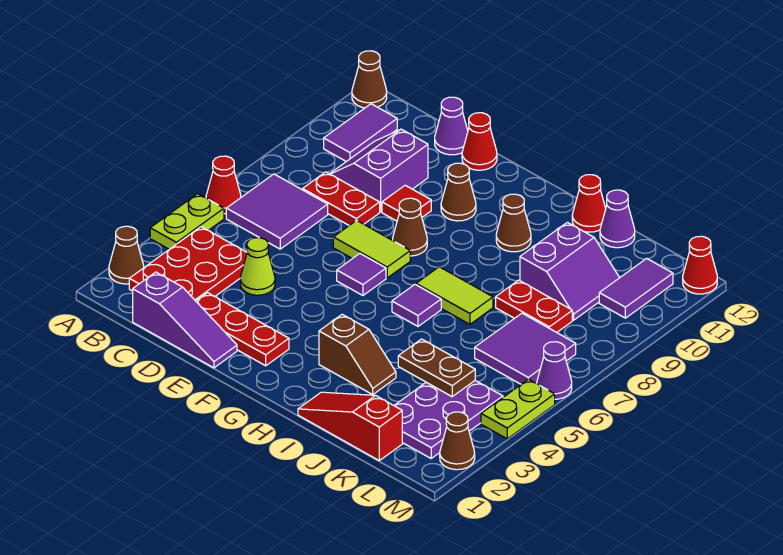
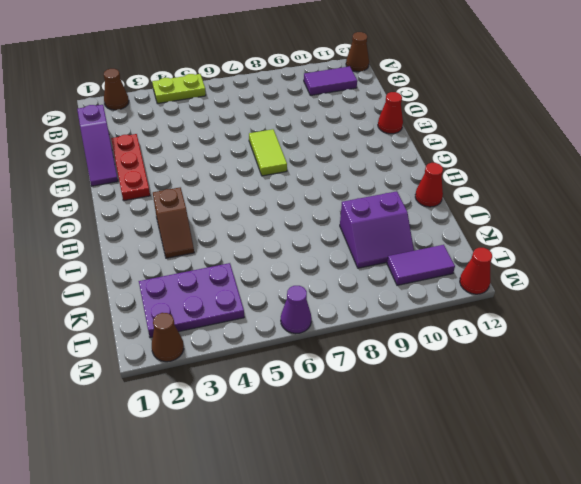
none -> red cone A6 level 1
none -> red plate B2:C4 level 1
none -> purple tile B6:C7 level 1
none -> red plate C8:D8 level 1

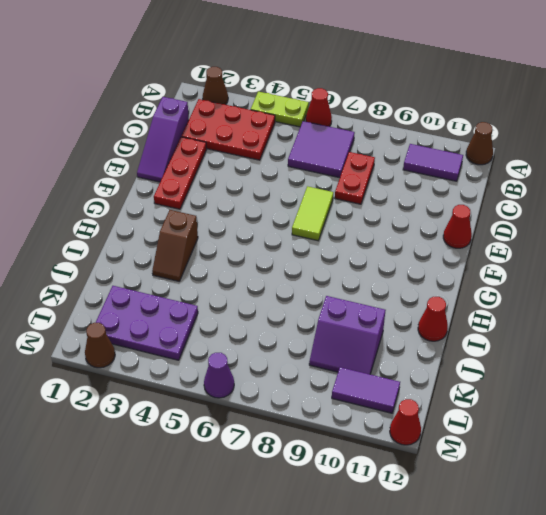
none -> purple slope C9:D10 level 1 top D
none -> lime cone D4 level 1
none -> purple cone D12 level 1
none -> red tile E9 level 1

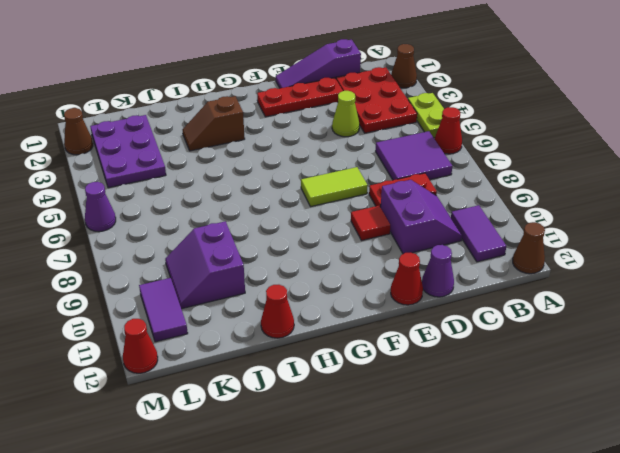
none -> purple tile F6 level 1
none -> brown cone F8 level 1
none -> brown cone F10 level 1
none -> purple tile H6 level 1

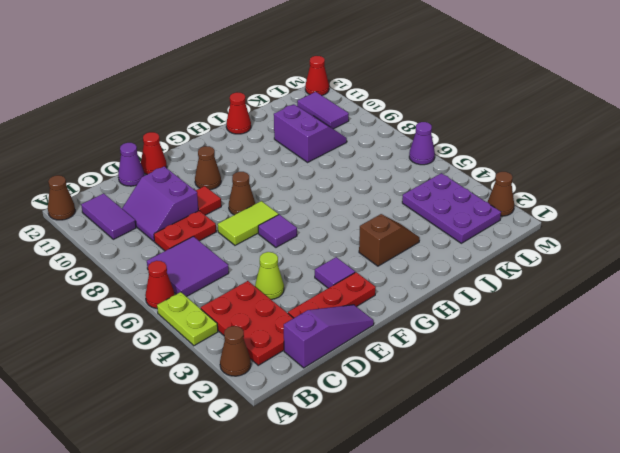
purple tile F3 level 1 -> purple tile H6 level 1
none -> lime tile H7:I7 level 1
none -> brown cone H10 level 1
none -> red slope I1:K1 level 1 top K
none -> red plate J8:K8 level 1

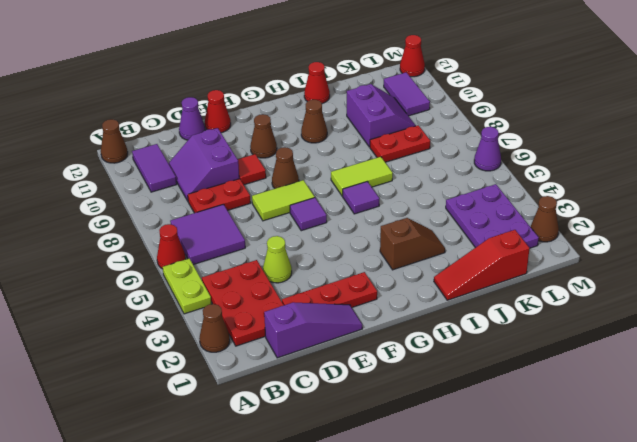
none -> purple cone J12 level 1
none -> purple tile K6:L7 level 1
none -> lime plate M4:M5 level 1
none -> brown plate J4:K4 level 2

